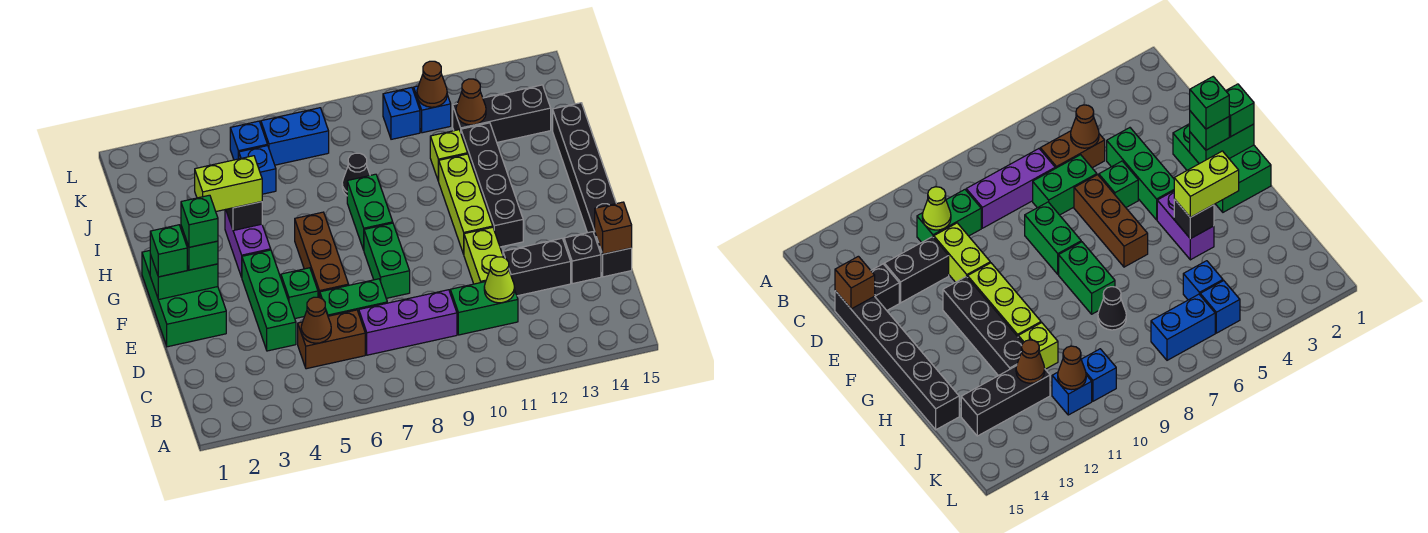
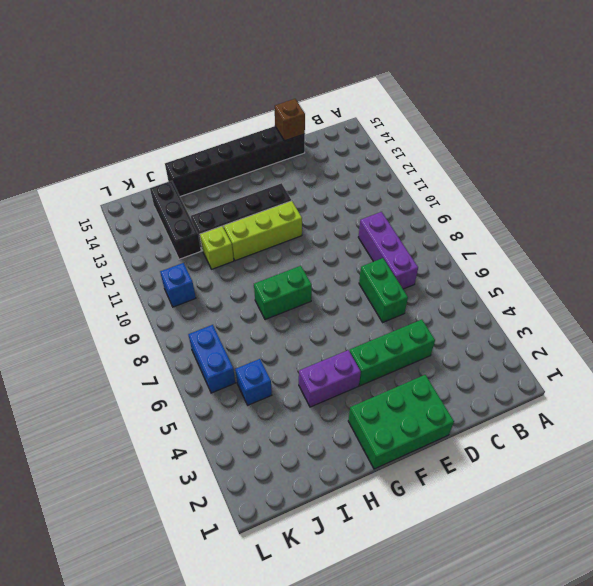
none -> brown brick C5:C6 level 1
none -> green brick C10:C11 level 1
none -> lime brick D11:E11 level 1
none -> black brick D12:D13 level 1

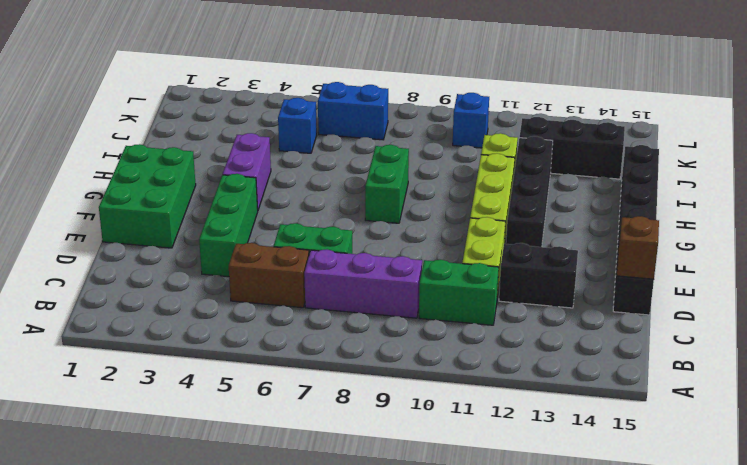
none -> black brick D14 level 1
none -> green brick E5 level 1
none -> brown brick E6:G6 level 1
none -> green brick E8:F8 level 1

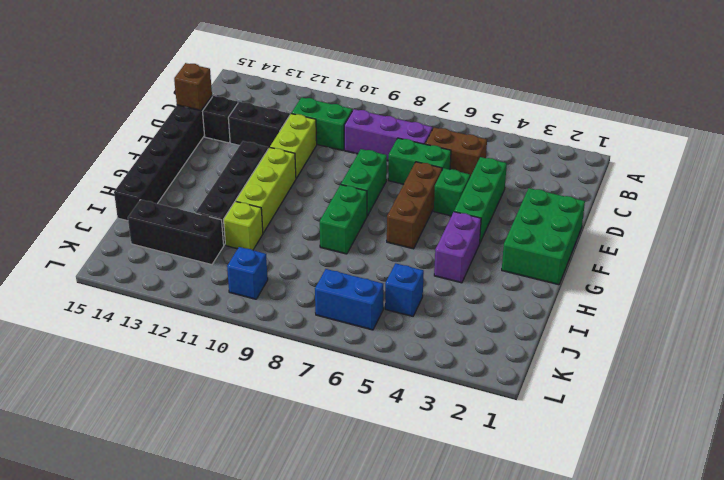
none -> black cone I8 level 1
none -> blue brick K5 level 1
none -> blue brick K11 level 1
none -> brown cone C5 level 2

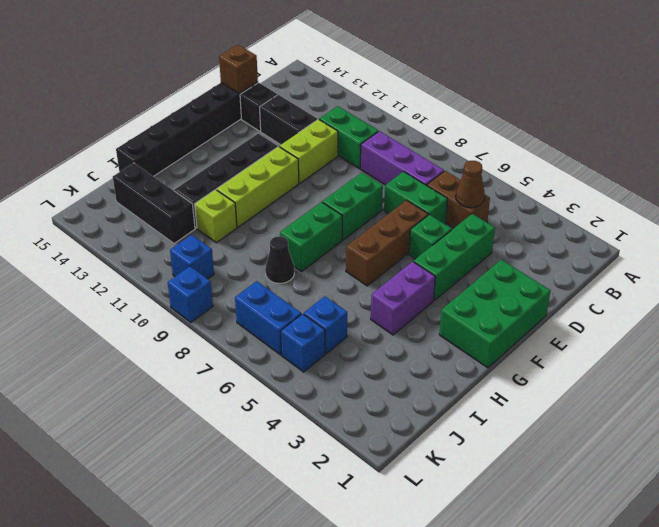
blue brick L9 level 1 -> blue brick K11 level 1
none -> lime cone C11 level 2
none -> green brick F1:F2 level 2
none -> black brick H4 level 2
none -> brown cone J12 level 2

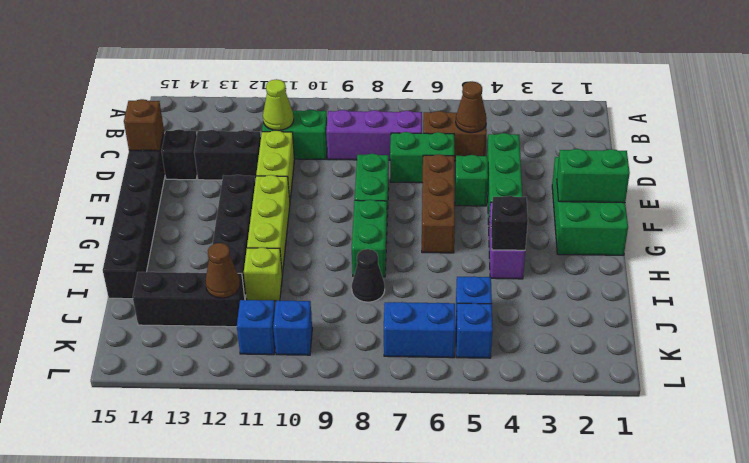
none -> brown cone K11 level 2
none -> green brick F1 level 3
none -> green brick F2 level 3
none -> lime brick H3:H4 level 3

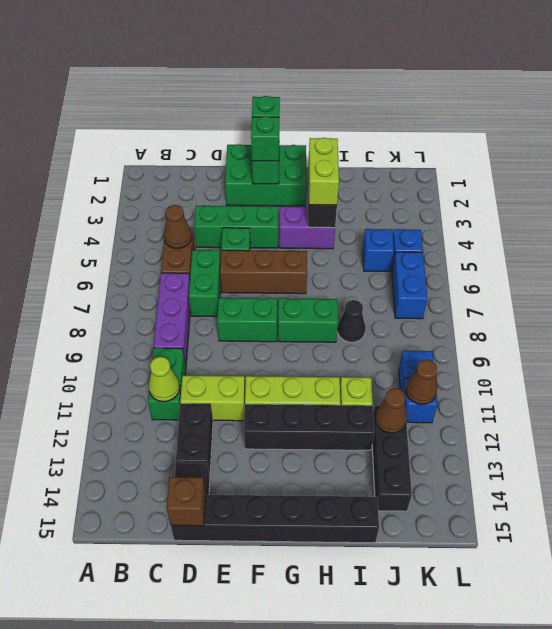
none -> green brick F2 level 4

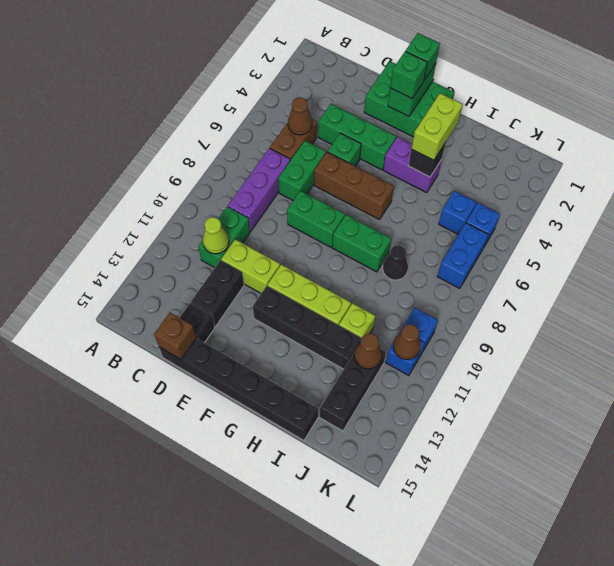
none -> green brick F2 level 4

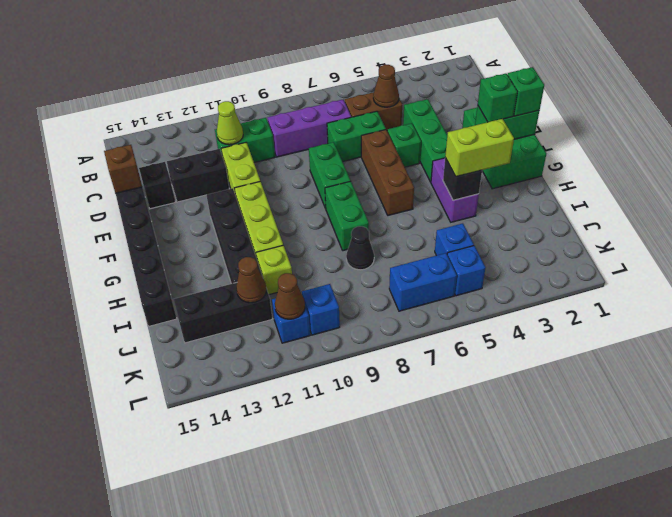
none -> green brick F2 level 4

